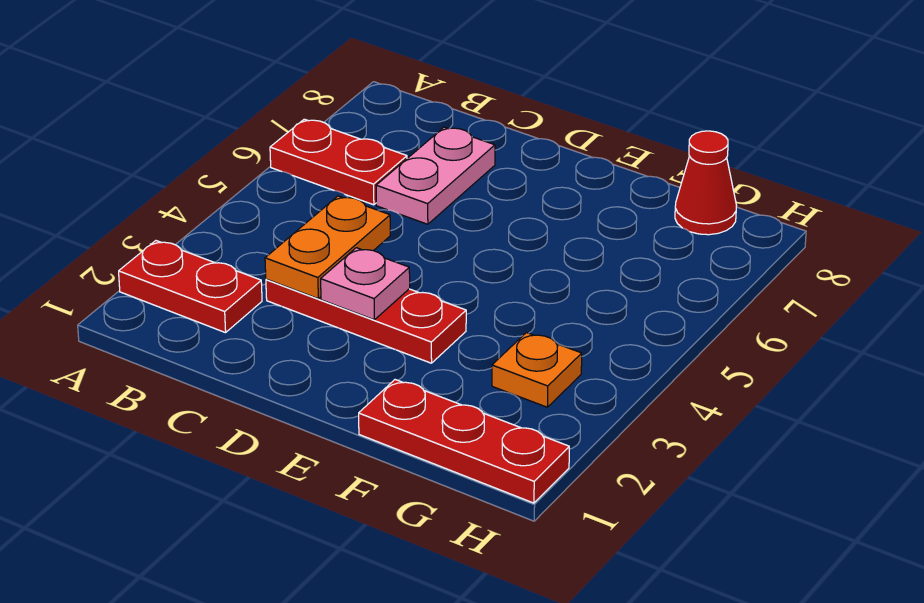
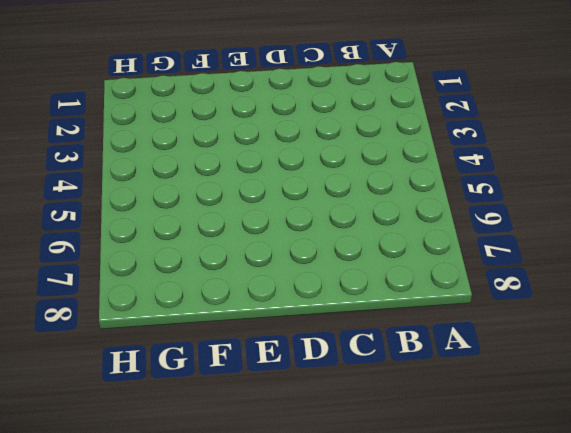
none -> red plate A2:B2 level 1
none -> red plate A6:B6 level 1

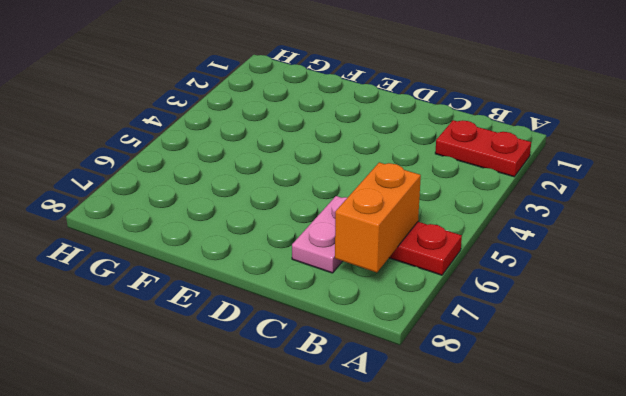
orange brick B6:B7 level 2 -> none
none -> red plate C3:E3 level 1
none -> red plate F1:H1 level 1

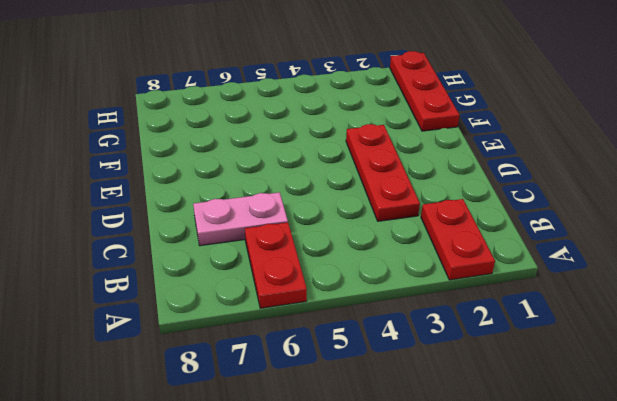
none -> orange plate G3 level 1
none -> red cone G8 level 1

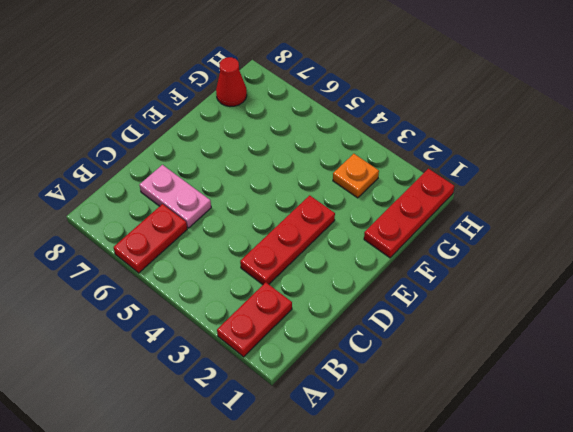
none -> orange plate C3:C4 level 2
none -> pink plate D3 level 2

